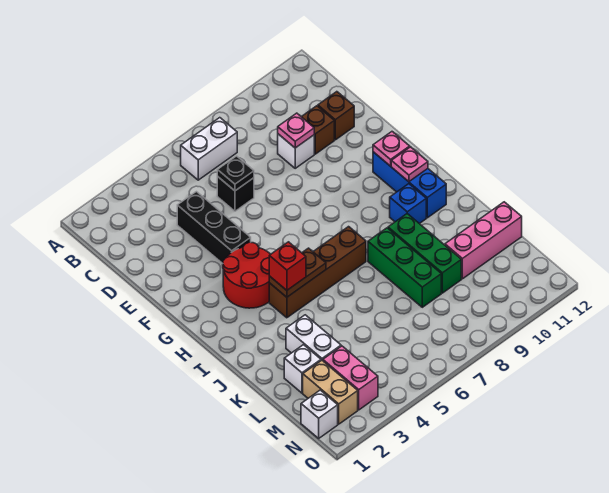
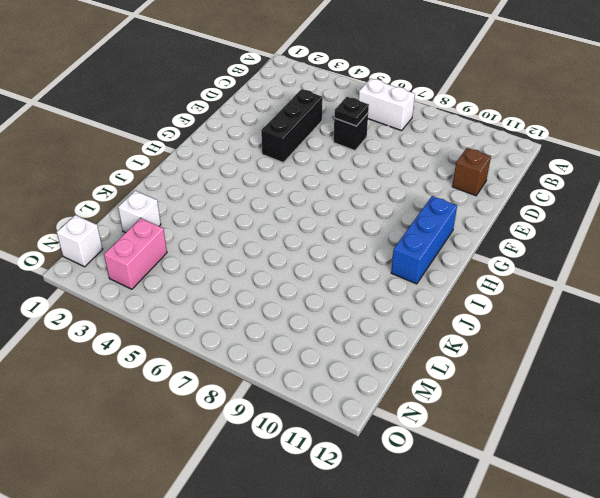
none -> white brick D9 level 1
none -> brown brick D10 level 1
none -> red round brick G3:H4 level 1

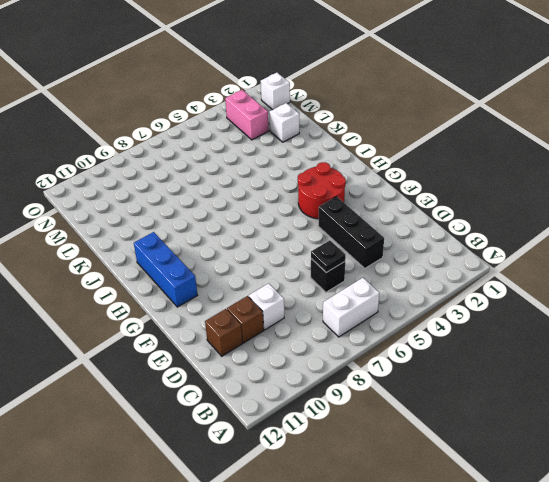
none -> brown brick I4:I7 level 1
none -> blue brick I10 level 1
none -> green brick J8:L8 level 1

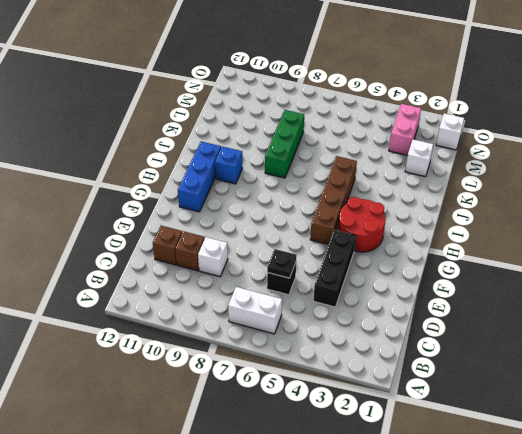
brown brick G5:J5 level 1 -> brown brick I4:I7 level 1
none -> green brick J9:L9 level 1
none -> white brick K3:L3 level 1
none -> pink brick L10:L12 level 1

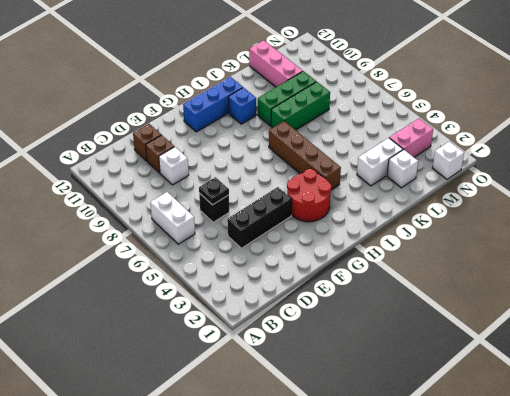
none -> tan brick M2:N2 level 1
none -> pink plate D9 level 2
none -> pink plate G11 level 2

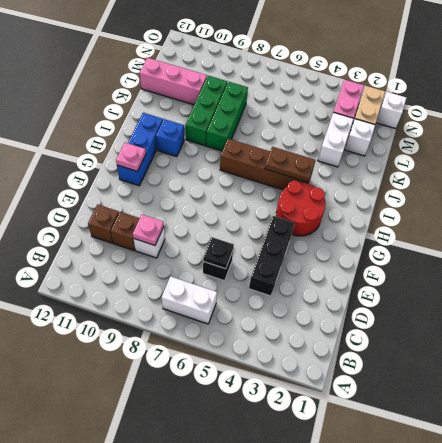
none -> pink plate H11 level 2
none -> red brick I4 level 3

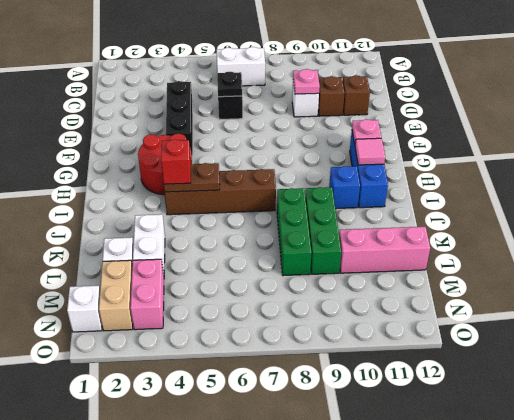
pink tile H11 level 2 -> pink plate H11 level 2

